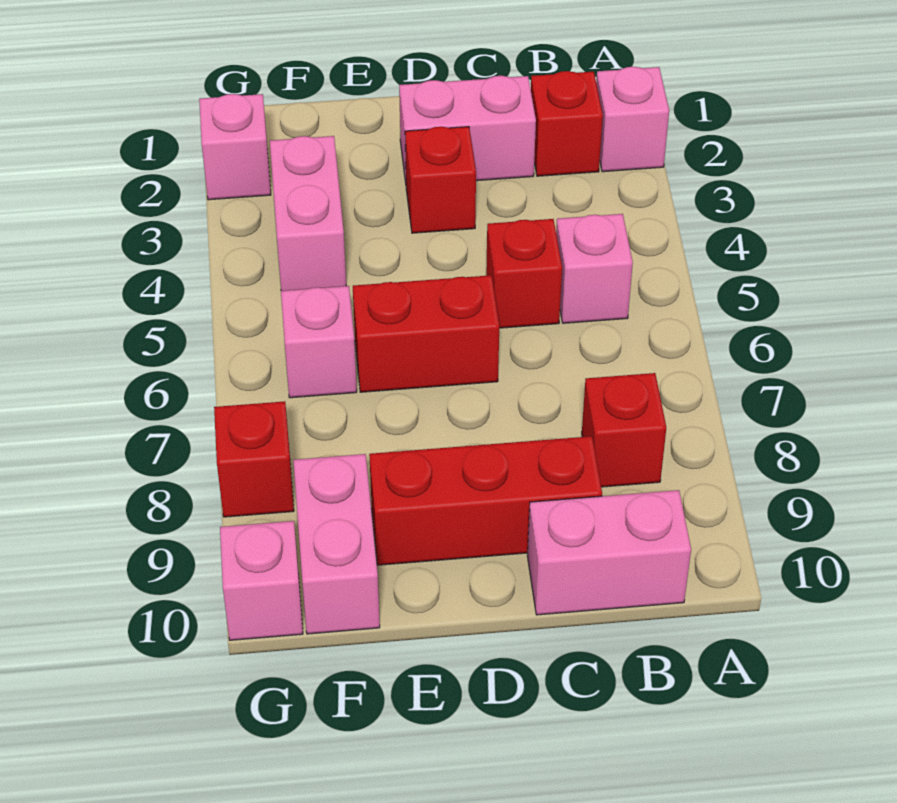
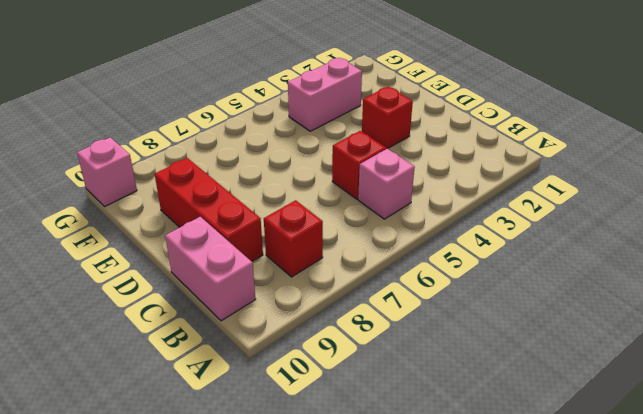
none -> pink brick A2 level 1
none -> red brick B2 level 1
none -> pink brick C2:D2 level 1

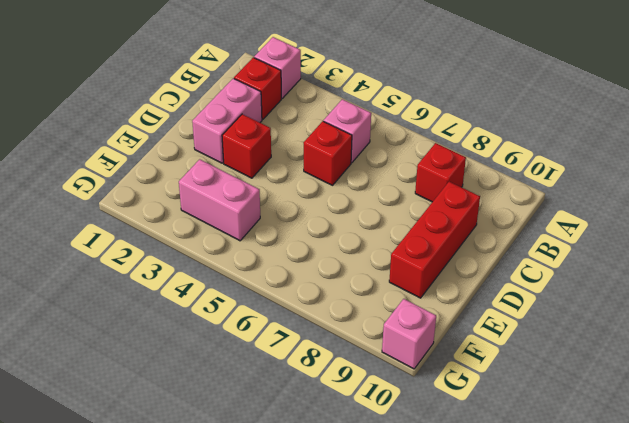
none -> pink brick B10:C10 level 1
none -> red brick D6:E6 level 1
none -> pink brick F6 level 1

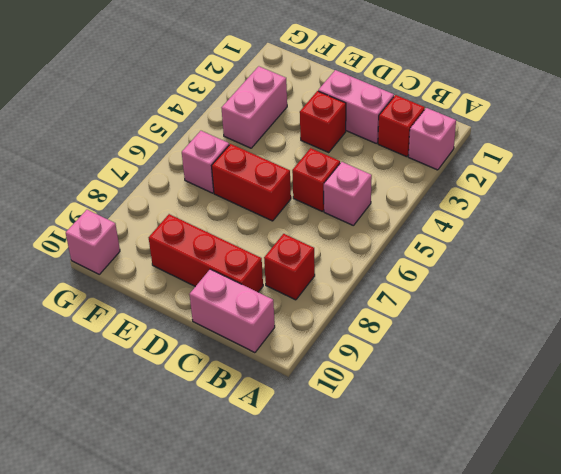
none -> pink brick F9:F10 level 1
none -> pink brick G2 level 1
none -> red brick G8 level 1

